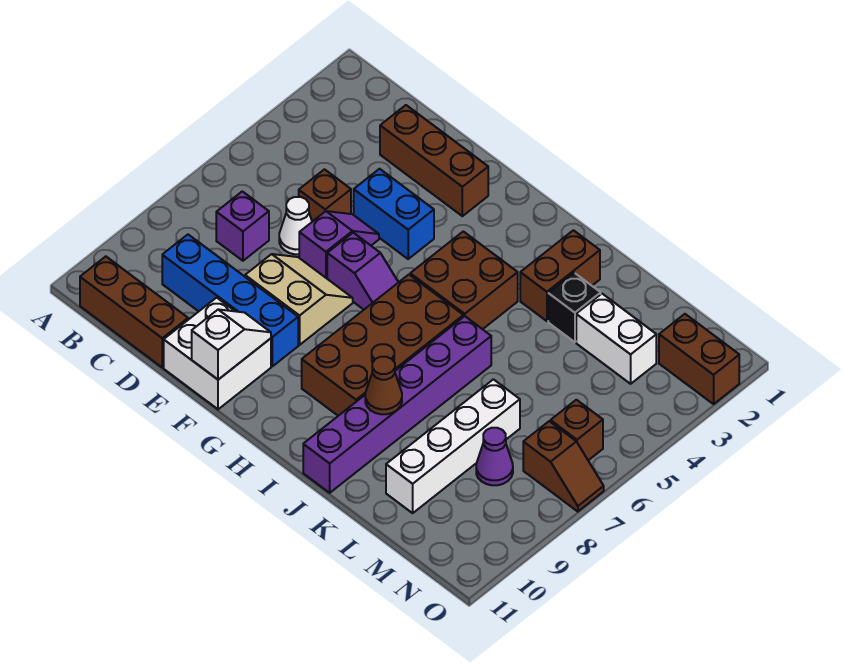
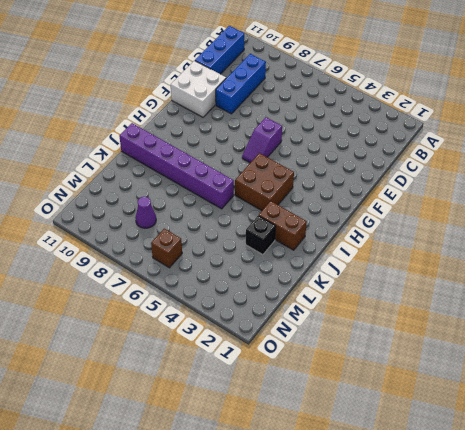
blue brick B11:D11 level 1 -> brown brick B11:D11 level 1
blue brick C9:E9 level 1 -> blue brick C9:F9 level 1
none -> purple brick C7 level 1
none -> brown brick D2:F2 level 1
none -> brown brick D5 level 1

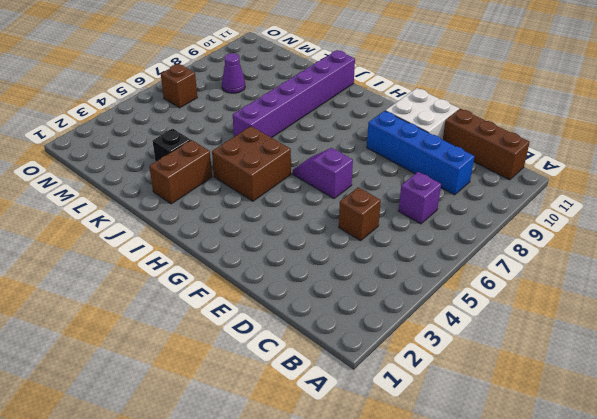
none -> brown brick D2:F2 level 1
none -> white cone D6 level 1
none -> blue brick E4:F4 level 1

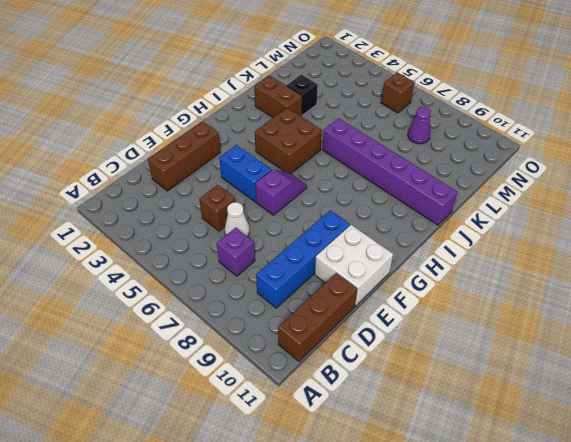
blue brick F4:F5 level 1 -> blue brick E4:F4 level 1
none -> purple slope E5:E6 level 1 top 6
none -> tan slope E7:F8 level 1 top 8
none -> brown brick H6:I9 level 1

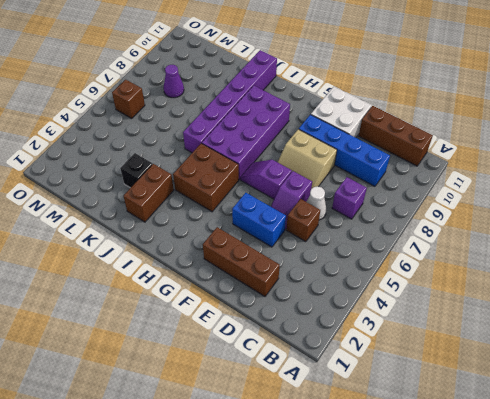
purple brick H6:I9 level 1 -> brown brick H6:I9 level 1
none -> white brick L3:M3 level 1
none -> white brick L7:L10 level 1
none -> brown brick N2:O2 level 1

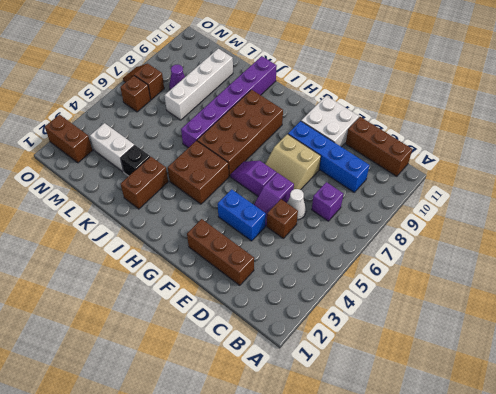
none -> white slope F10:F11 level 2 top 11
none -> brown cone J9 level 2

